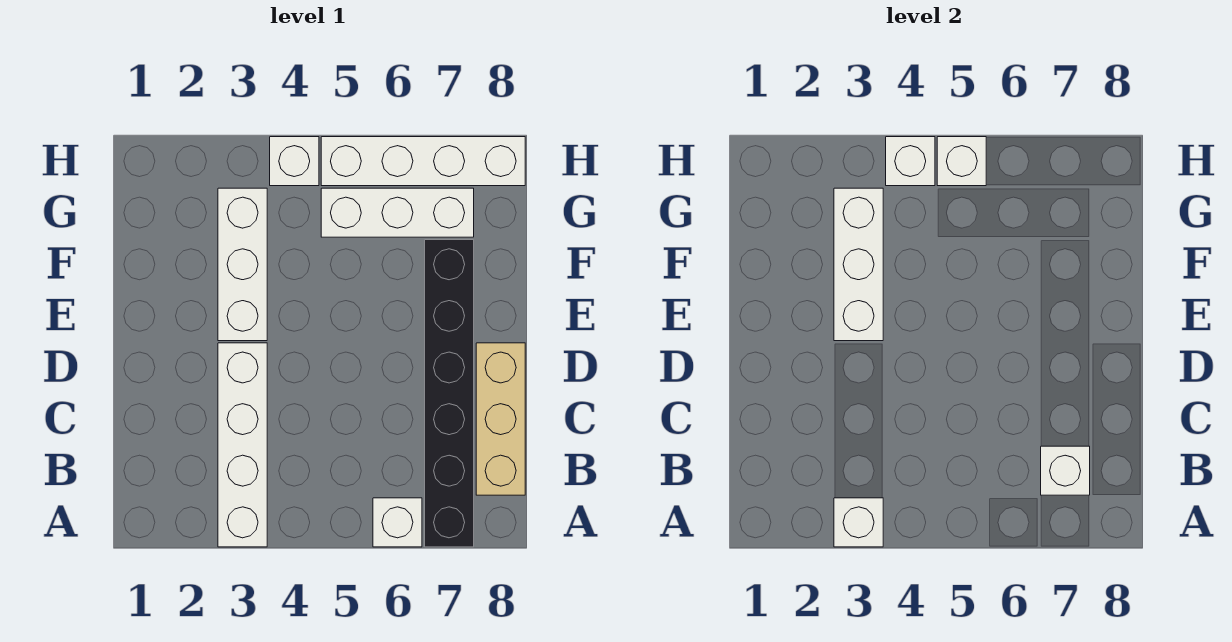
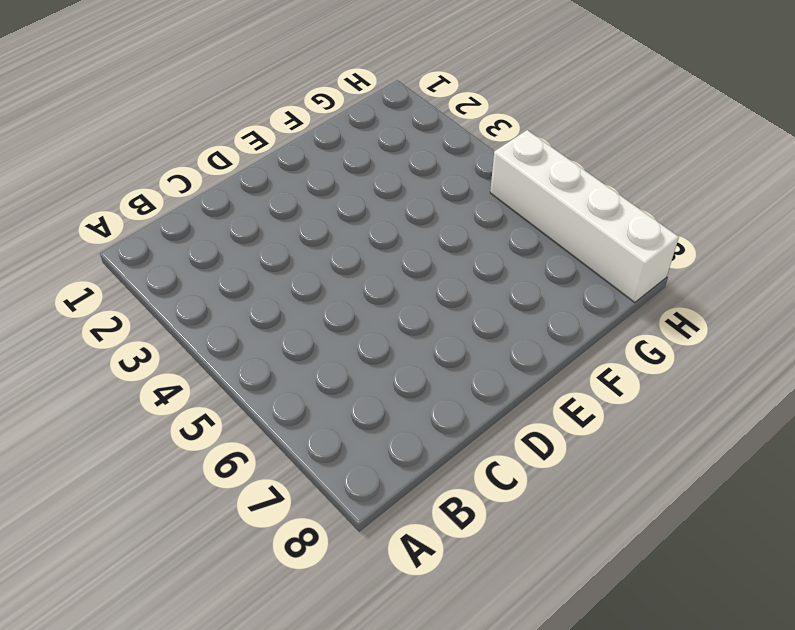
none -> white brick A3:D3 level 1
none -> white brick A6 level 1
none -> black brick A7:F7 level 1

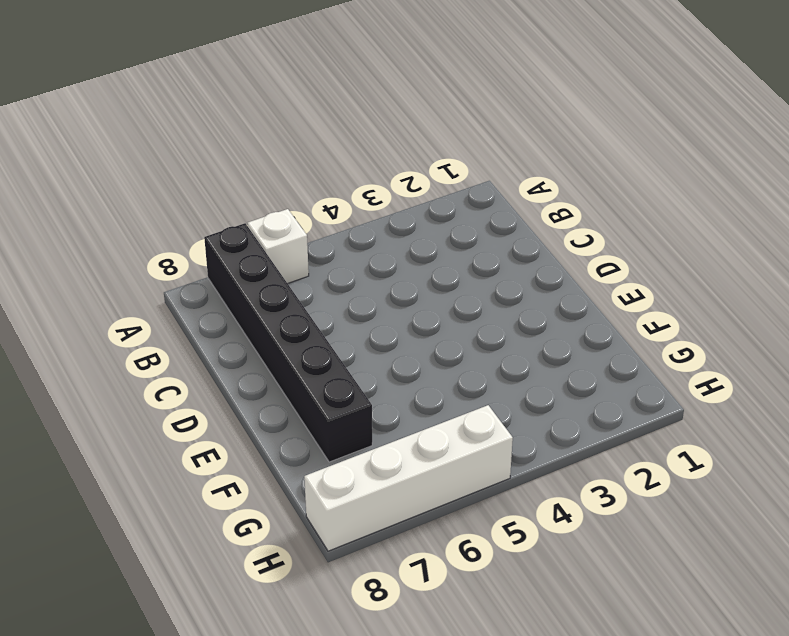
none -> white brick A3:D3 level 1
none -> tan brick B8:D8 level 1
none -> white brick E3:G3 level 1

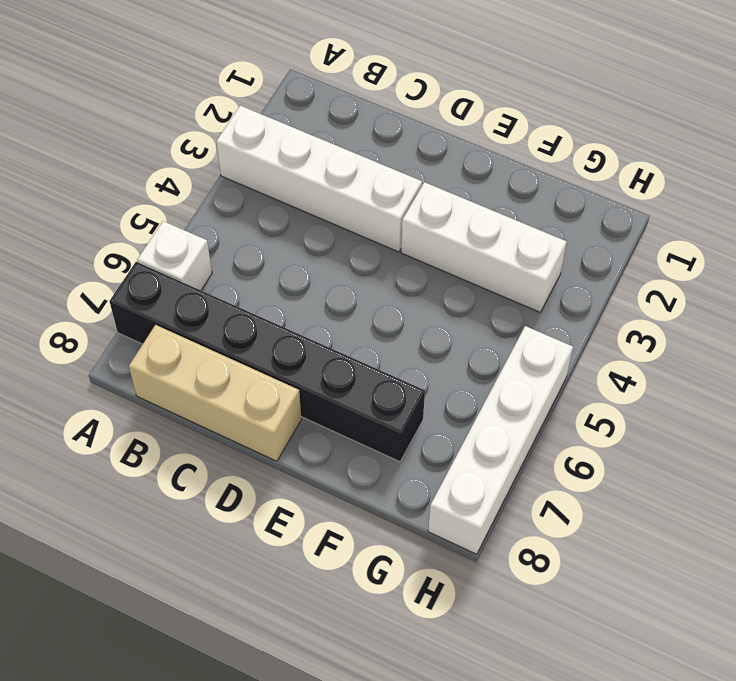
none -> white brick G5:G7 level 1
none -> white brick H4 level 1
none -> white brick A3 level 2

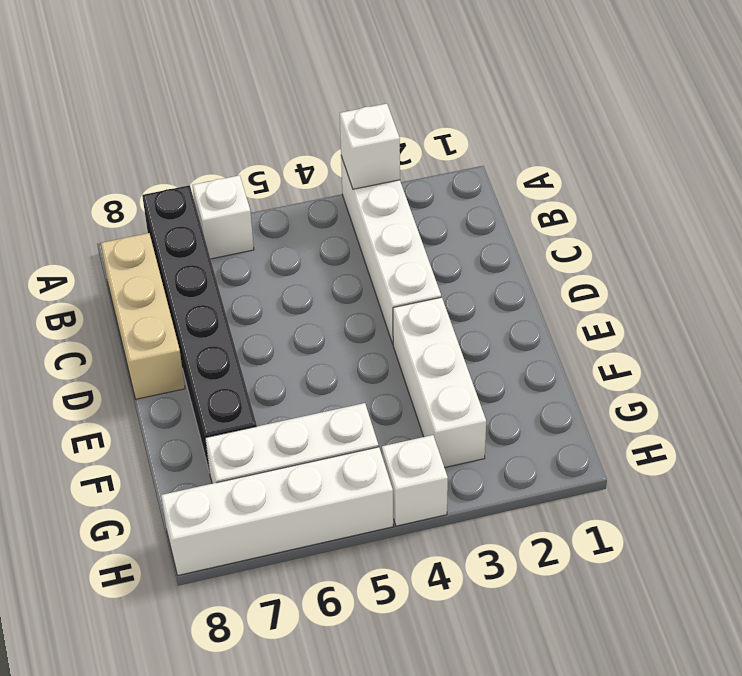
none -> white brick B7 level 2
none -> white brick E3:G3 level 2
none -> white brick H4 level 2

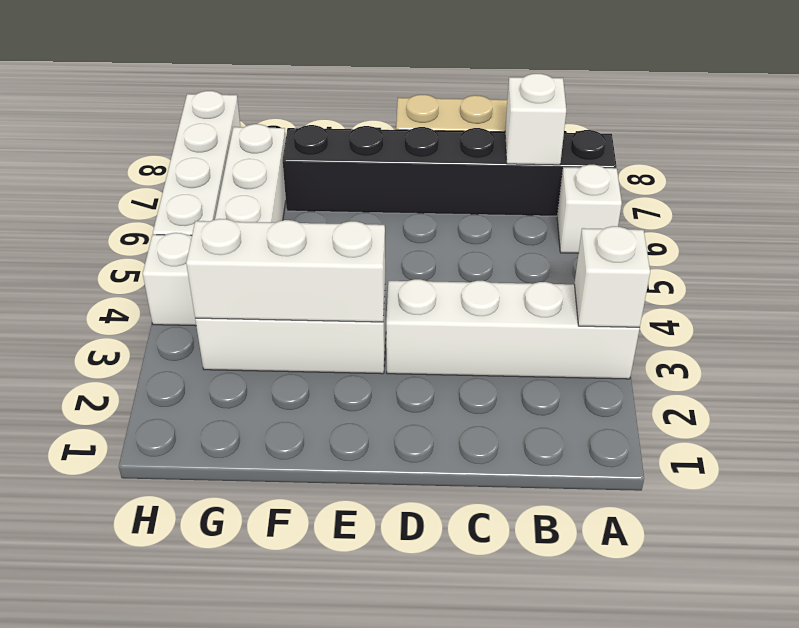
none -> white brick H4 level 2
none -> white brick H5 level 2

